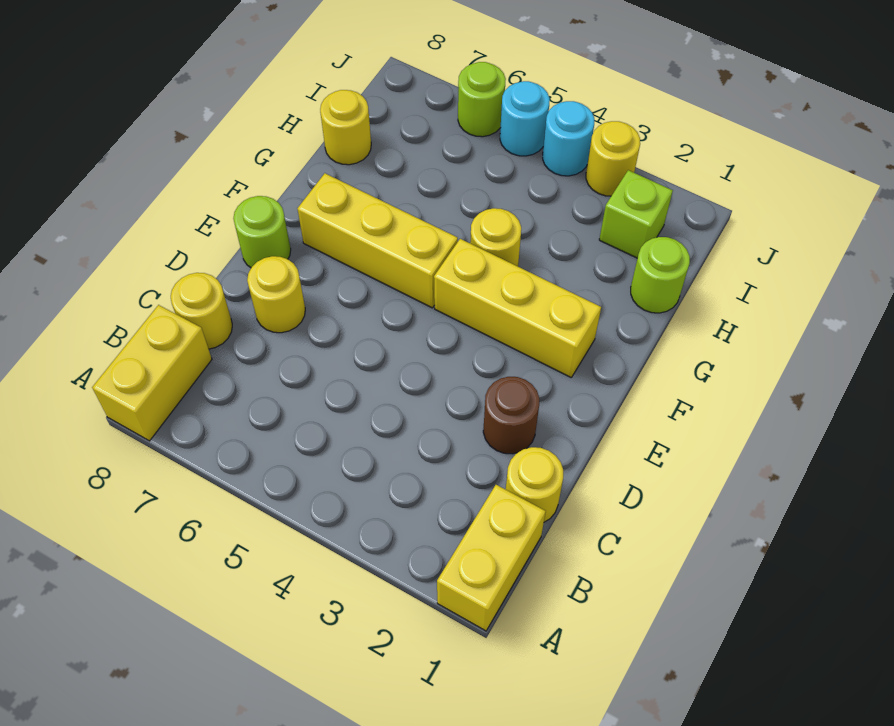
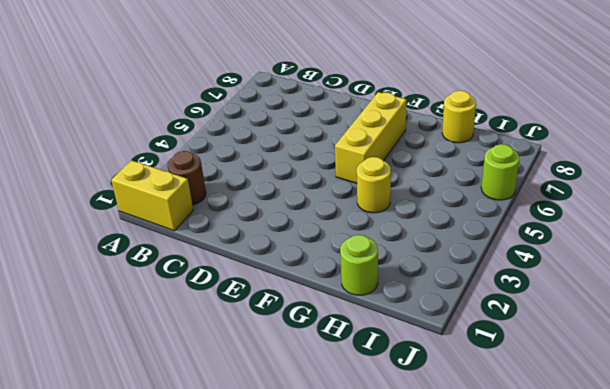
brown round brick B2 level 1 -> brown round brick D2 level 1
none -> yellow brick A8:B8 level 1
none -> yellow round brick C1 level 1
none -> yellow round brick C8 level 1

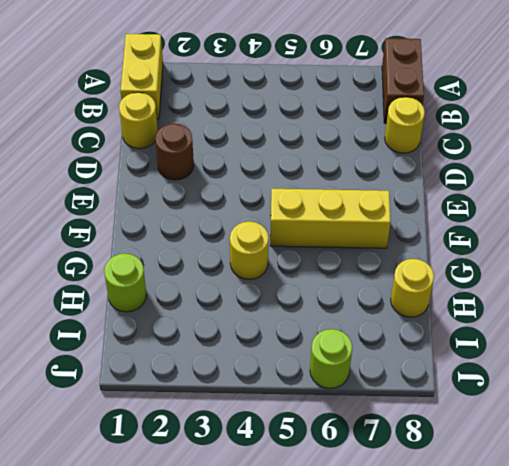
brown brick A8:B8 level 1 -> yellow brick A8:B8 level 1
none -> yellow round brick D7 level 1
none -> lime round brick E8 level 1
none -> yellow brick F2:F4 level 1

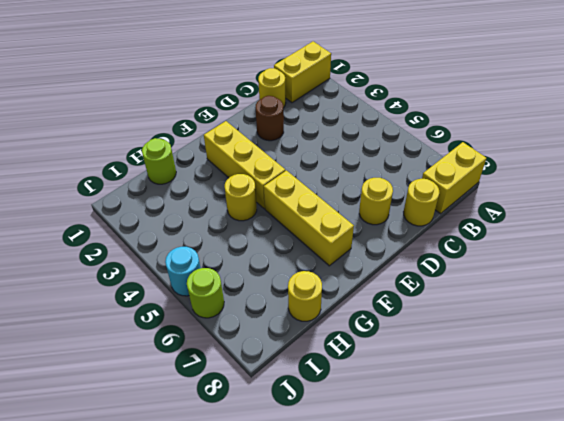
none -> lime round brick E8 level 1
none -> lime brick I2 level 1
none -> yellow round brick J3 level 1

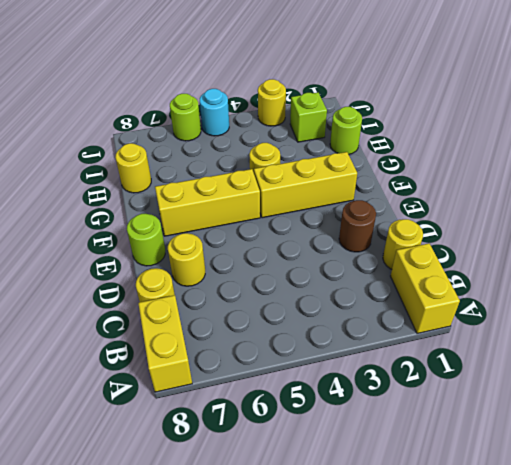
none -> cyan round brick J4 level 1

